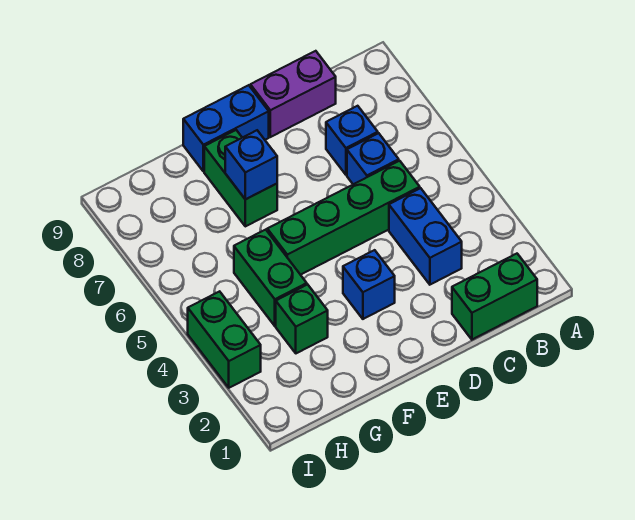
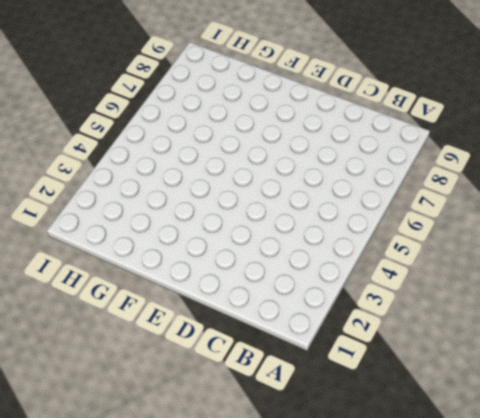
none -> green brick B1:C1 level 1
none -> blue brick C3:C4 level 1
none -> green brick C5:F5 level 1

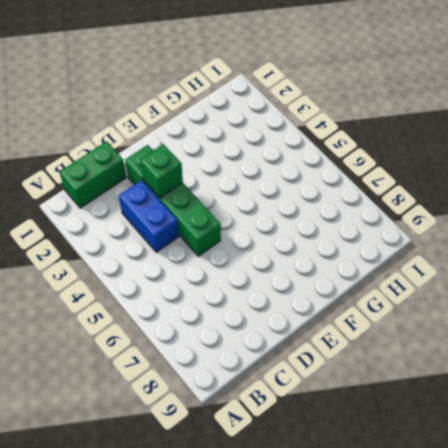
green brick D2:D5 level 1 -> green brick C5:F5 level 1
green brick D3 level 2 -> green brick G3 level 1
none -> blue brick C6 level 1
none -> blue brick C7 level 1
none -> purple brick C9:D9 level 1

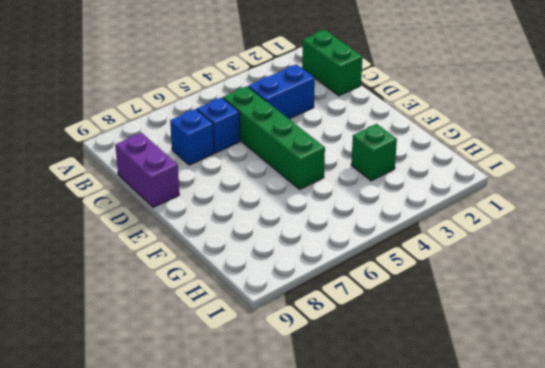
none -> blue brick E3 level 1
none -> blue brick E9:F9 level 1
none -> green brick F7:F8 level 1

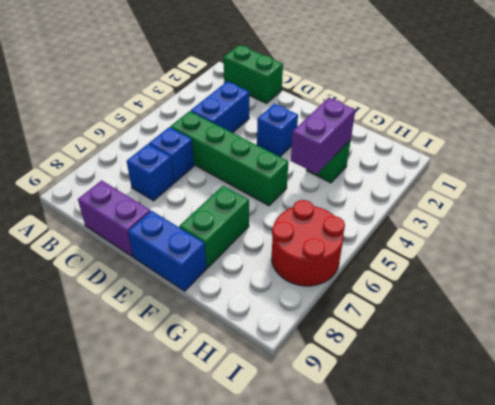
purple brick G3:G4 level 2 -> none
red round brick H6:I7 level 1 -> none
none -> green brick G4:G5 level 1
none -> green brick I3:I4 level 1
none -> blue brick F7 level 2

